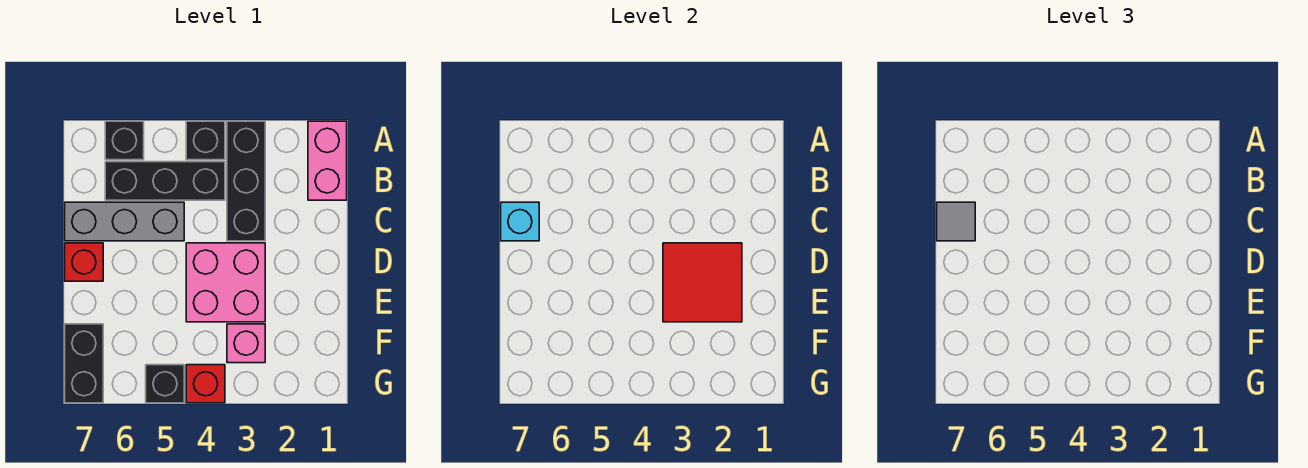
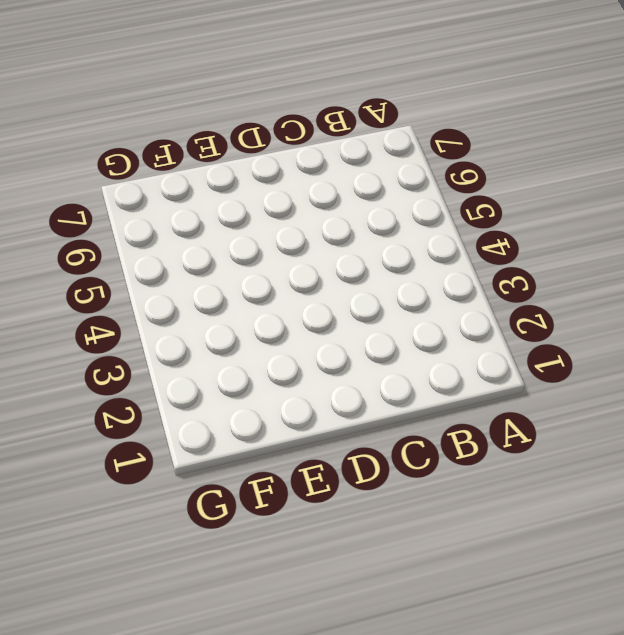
none -> pink brick A1:B1 level 1
none -> black brick A3:C3 level 1
none -> black brick A4 level 1

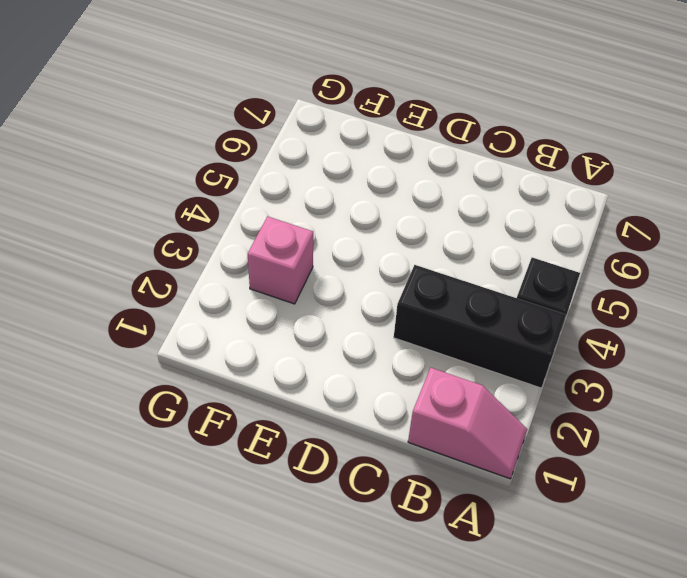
pink slope A1:B1 level 1 top B -> pink brick A1:B1 level 1
none -> black brick A6 level 1
none -> black brick B4:B6 level 1
none -> grey brick C5:C7 level 1

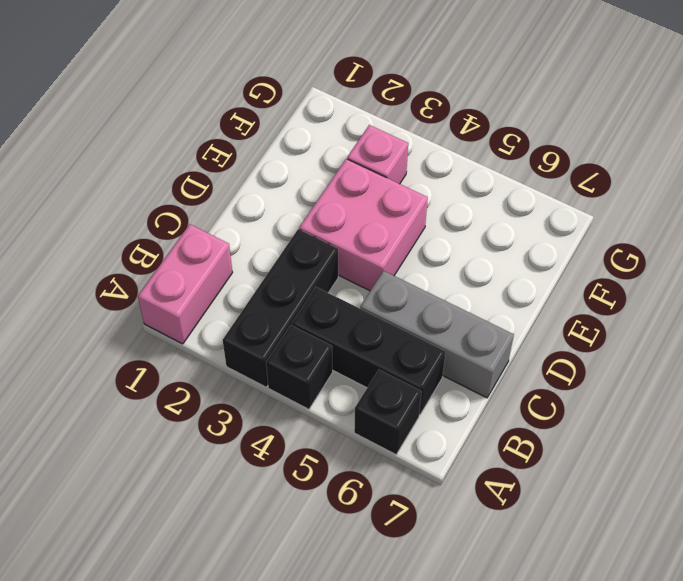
none -> red brick D7 level 1
none -> black brick F7:G7 level 1
none -> red brick G4 level 1

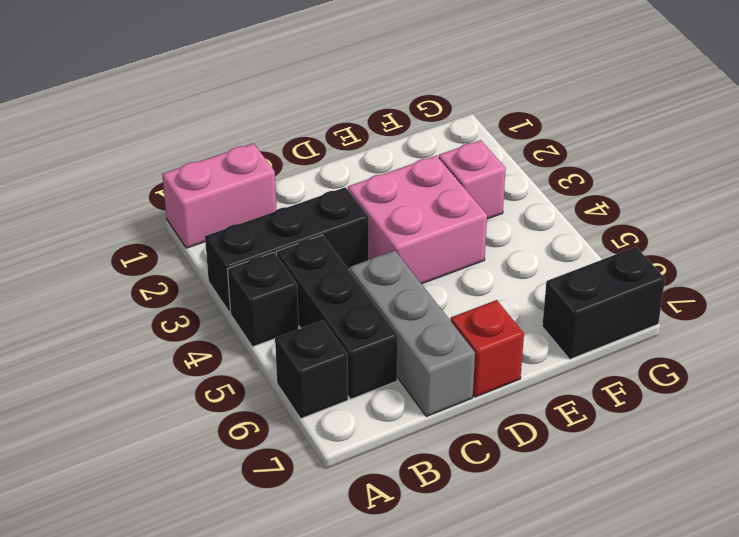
none -> red brick G4 level 1
none -> black brick G5 level 1
none -> cyan brick C7 level 2

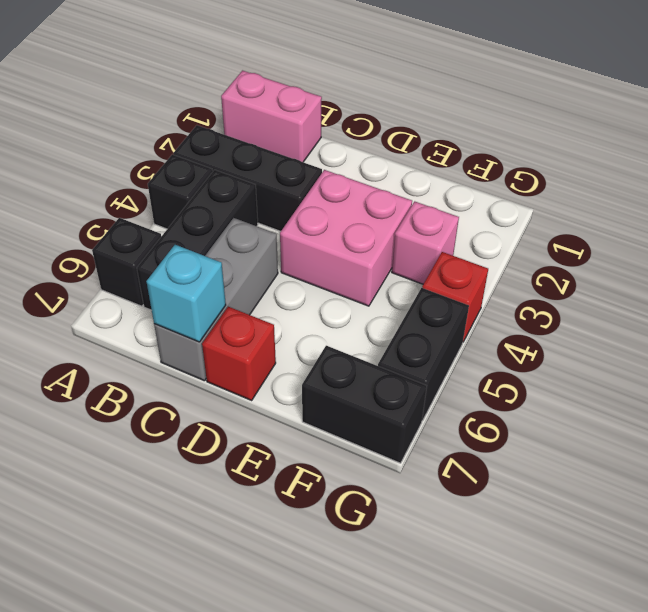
black brick G5:G6 level 1 -> black brick G5 level 1
none -> red tile D2:E3 level 2
none -> grey tile C7 level 3

